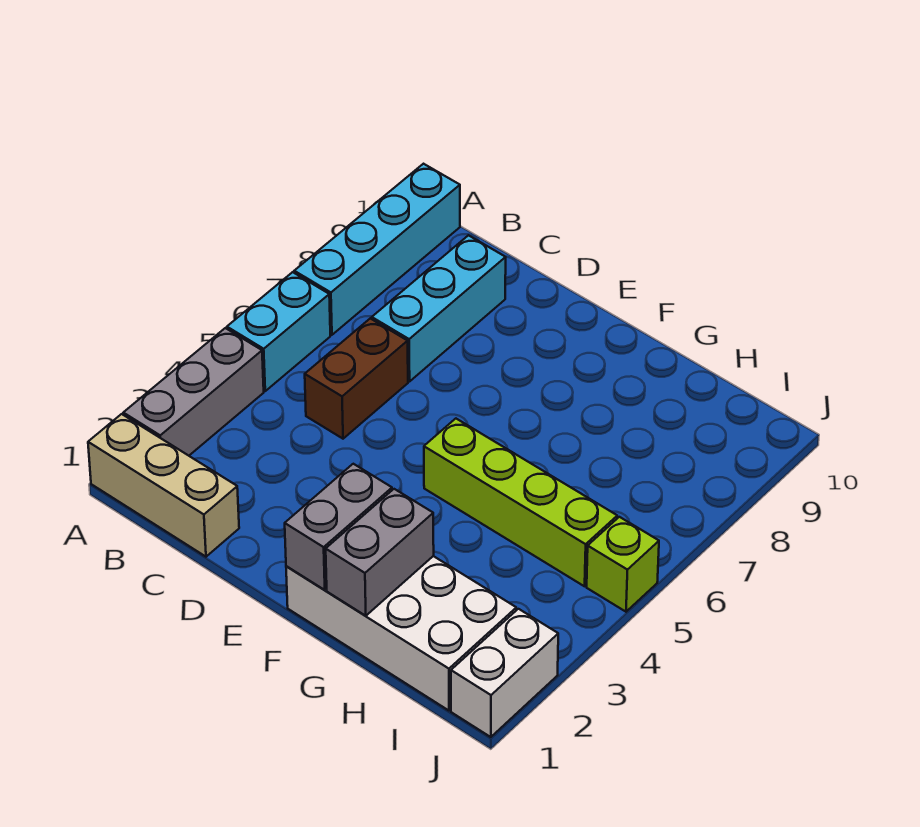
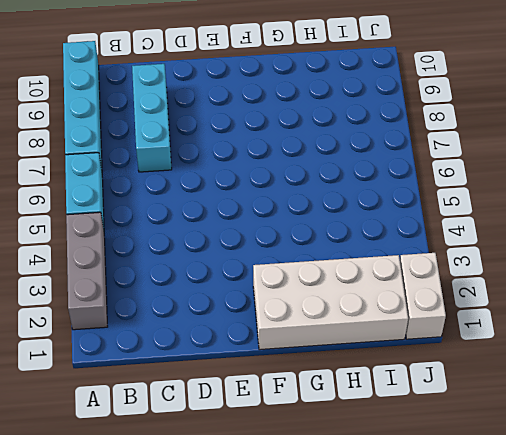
none -> tan brick A1:C1 level 1
none -> brown brick C5:C6 level 1
none -> lime brick F5:I5 level 1

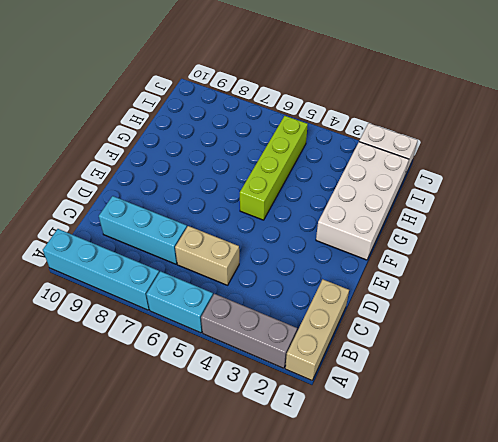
tan brick C5:C6 level 1 -> brown brick C5:C6 level 1
none -> lime brick J5 level 1
none -> grey brick F1:F2 level 2
none -> grey brick G1:G2 level 2

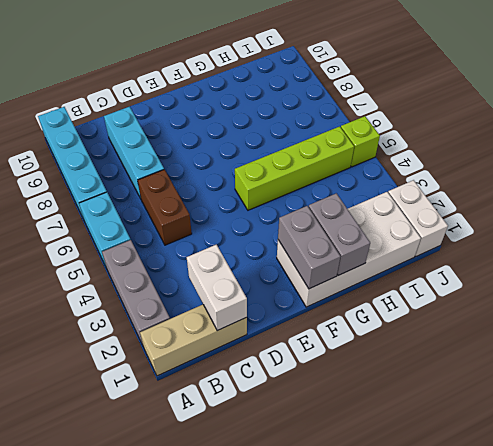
white brick C1:C2 level 2 -> none

